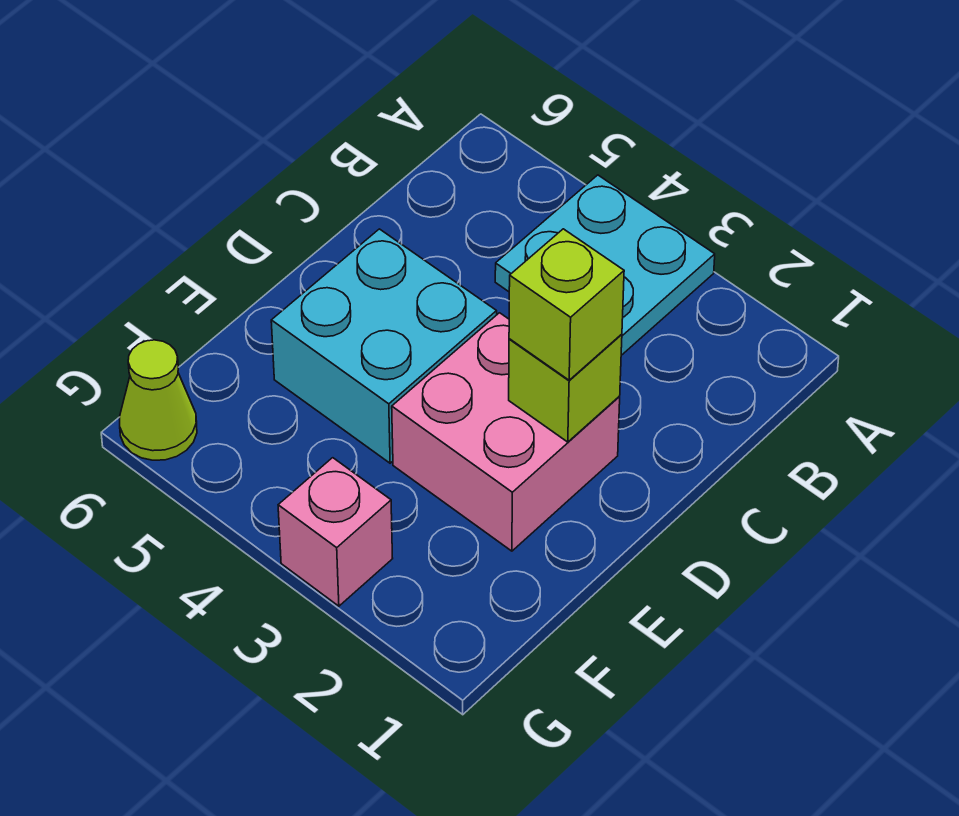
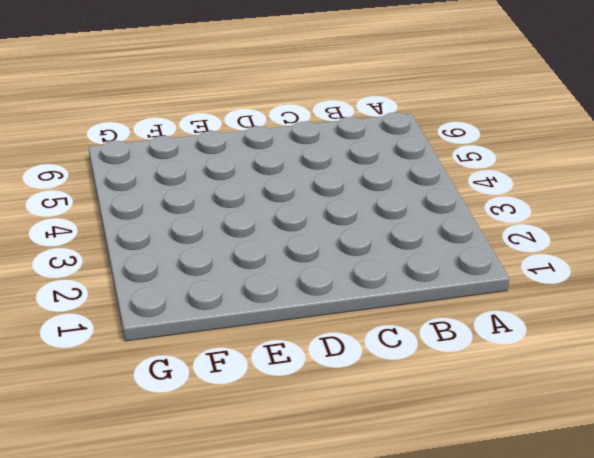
none -> cyan plate A3:B4 level 1
none -> pink brick D2:E3 level 1

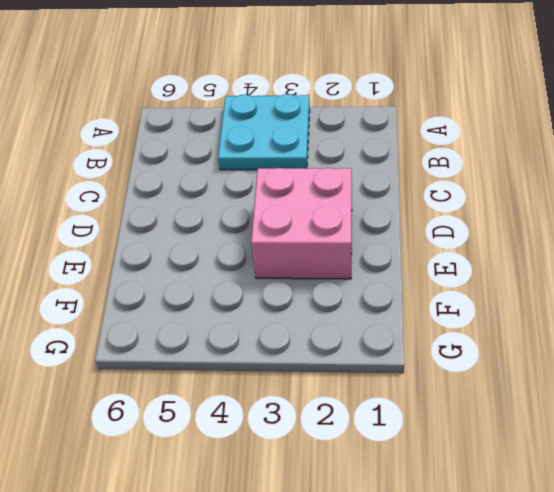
none -> cyan brick D4:E5 level 1
none -> pink brick G3 level 1

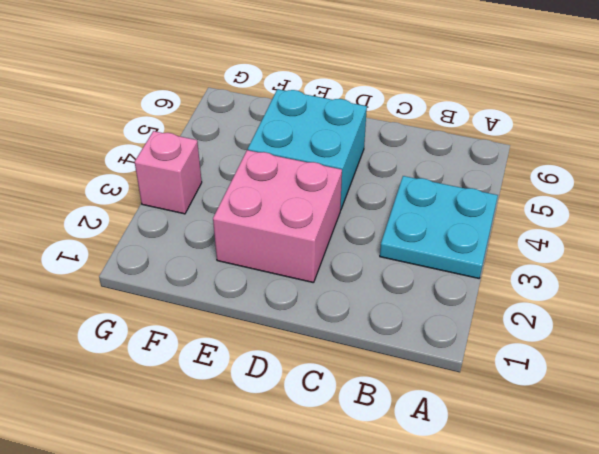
none -> lime cone G6 level 1
none -> lime brick D2 level 2

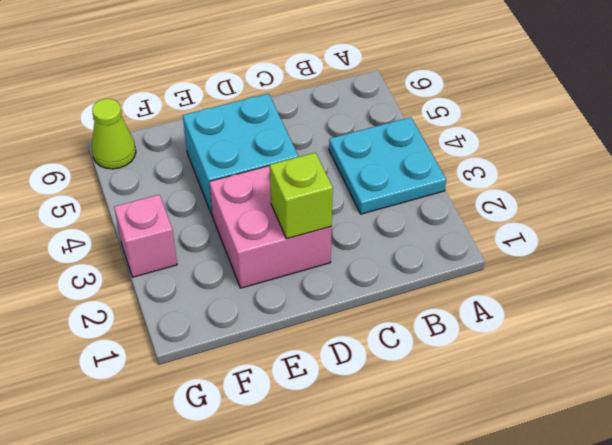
none -> lime brick D2 level 3

